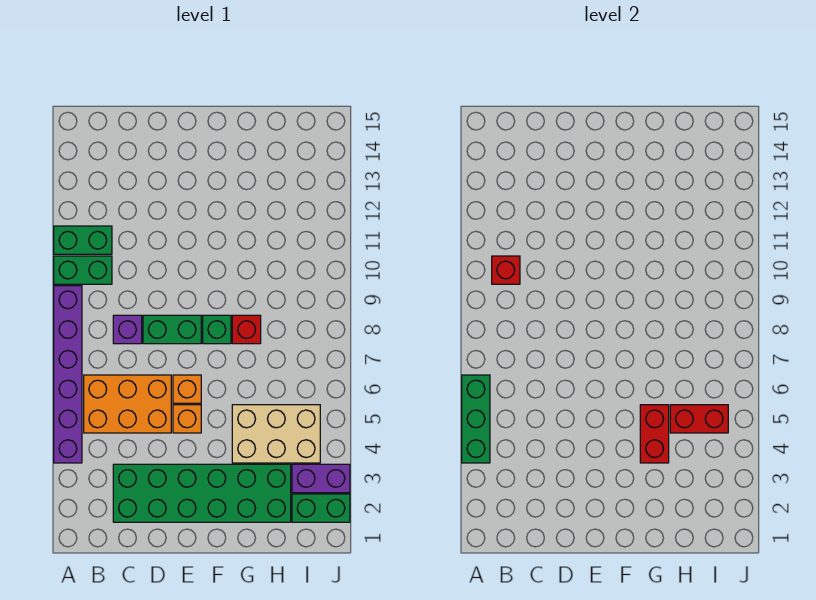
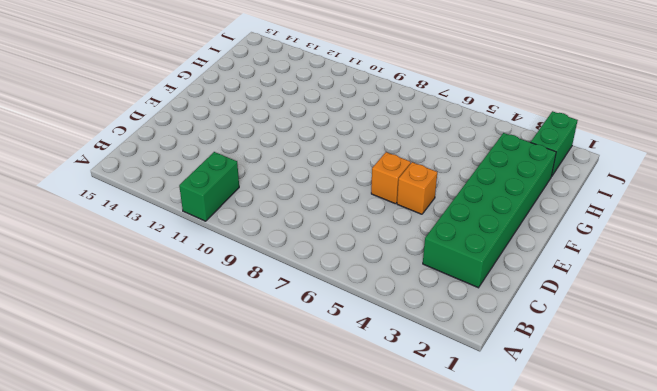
none -> purple brick A4:A9 level 1
none -> green brick A10:B10 level 1
none -> orange brick B5:D6 level 1

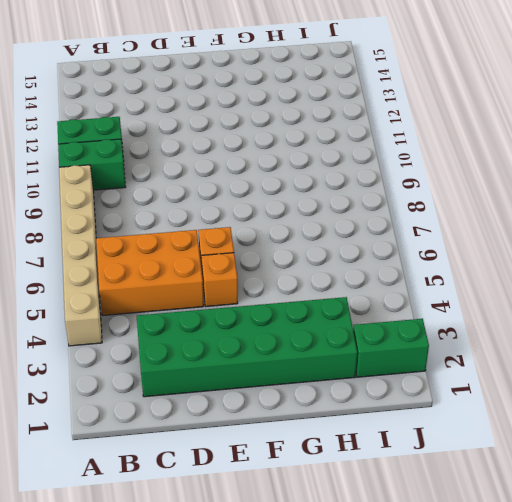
tan brick A4:A9 level 1 -> purple brick A4:A9 level 1
none -> purple brick C8 level 1
none -> green brick D8:E8 level 1
none -> green brick F8 level 1

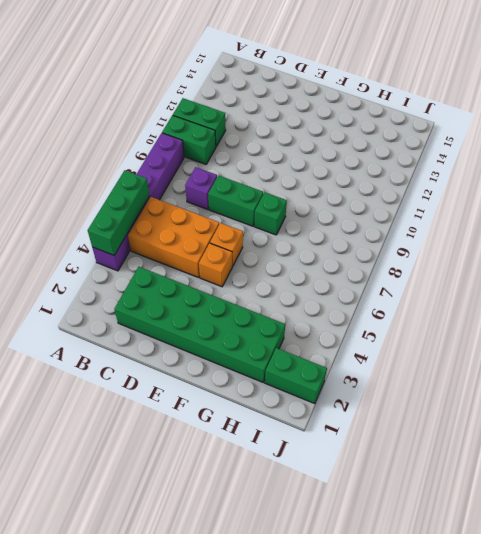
none -> tan brick G4:I5 level 1
none -> red brick G8 level 1
none -> purple brick I3:J3 level 1

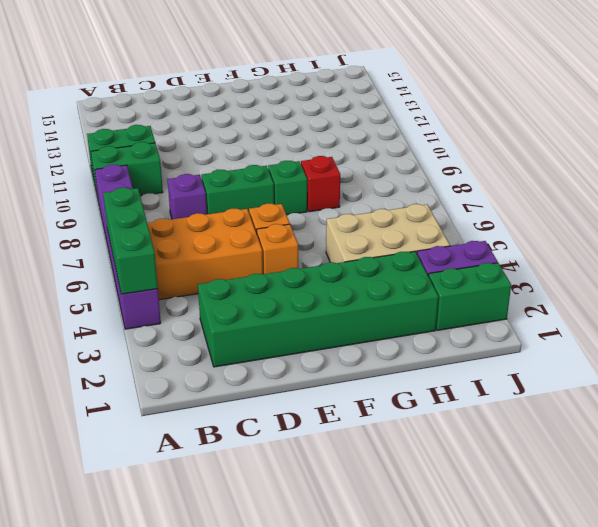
none -> red brick B10 level 2
none -> red brick G4:G5 level 2
none -> red brick H5:I5 level 2

